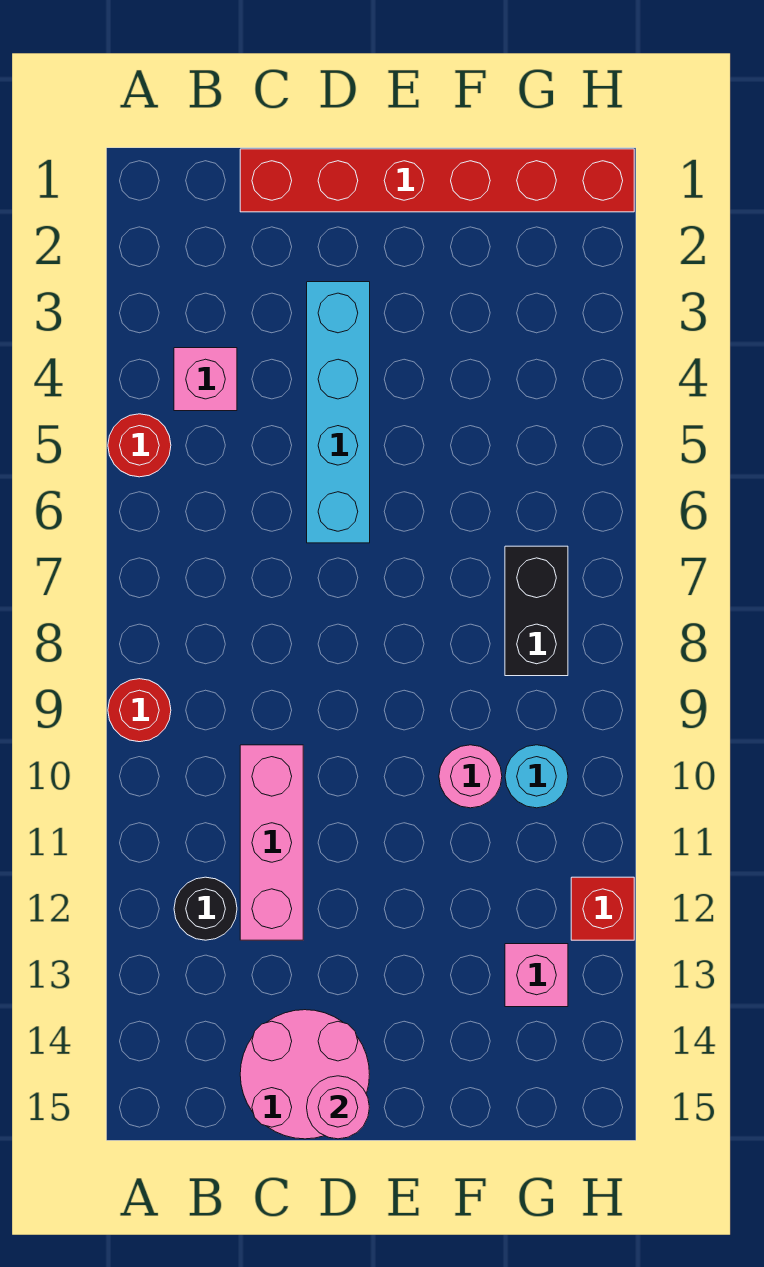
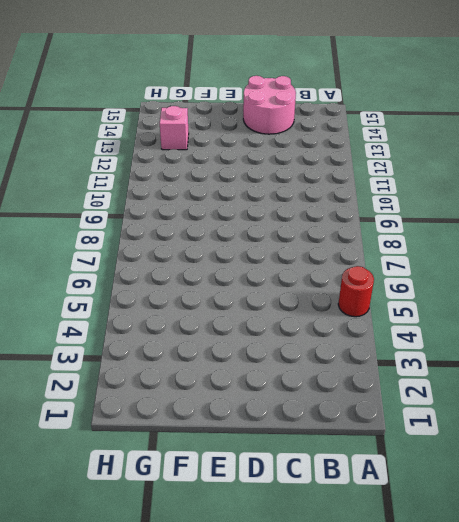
none -> red round brick A9 level 1
none -> pink brick B4 level 1
none -> black round brick B12 level 1

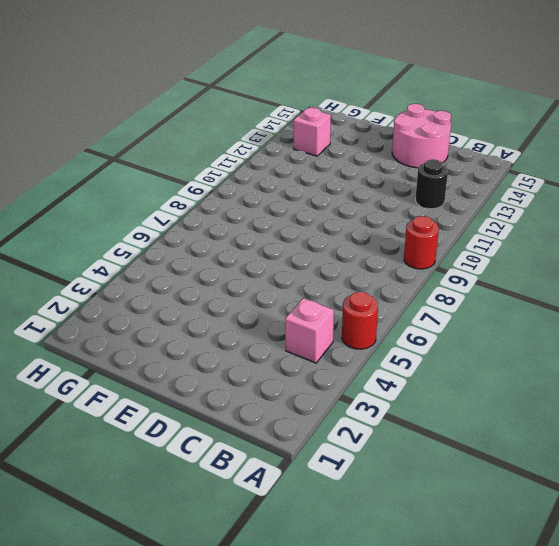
none -> red brick C1:H1 level 1
none -> pink brick C10:C12 level 1
none -> cyan brick D3:D6 level 1

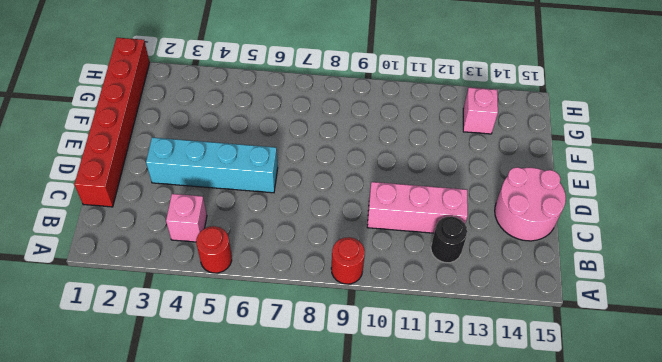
none -> pink round brick F10 level 1
none -> black brick G7:G8 level 1
none -> cyan round brick G10 level 1

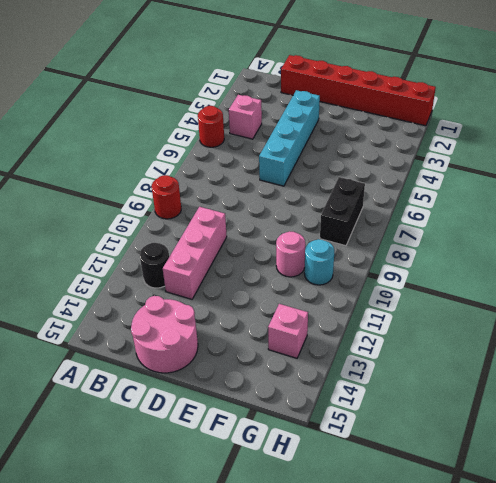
none -> red brick H12 level 1
none -> pink round brick D15 level 2

